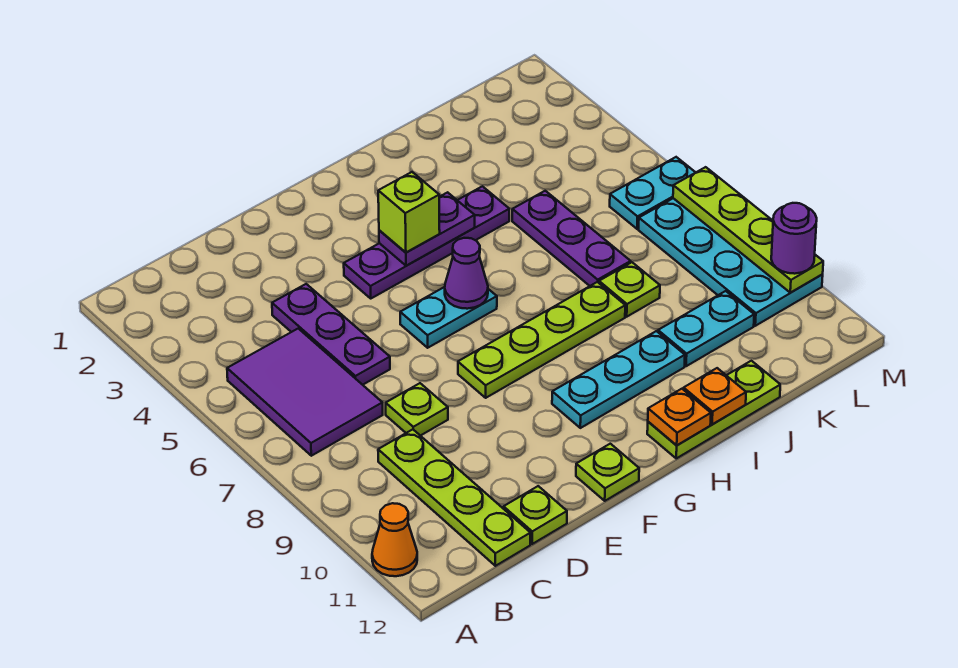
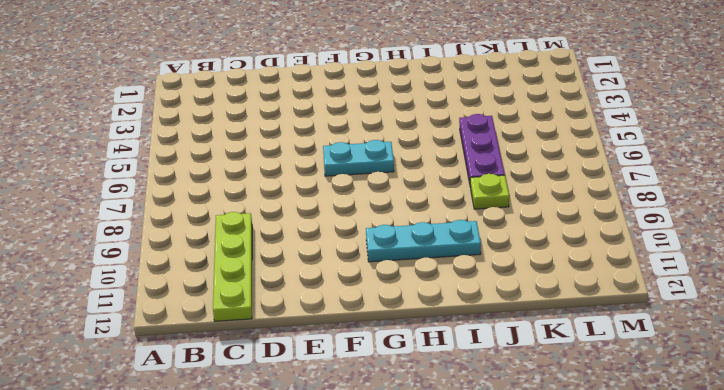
none -> orange cone A11 level 1
none -> purple tile B5:C7 level 1
none -> purple plate D4:D6 level 1

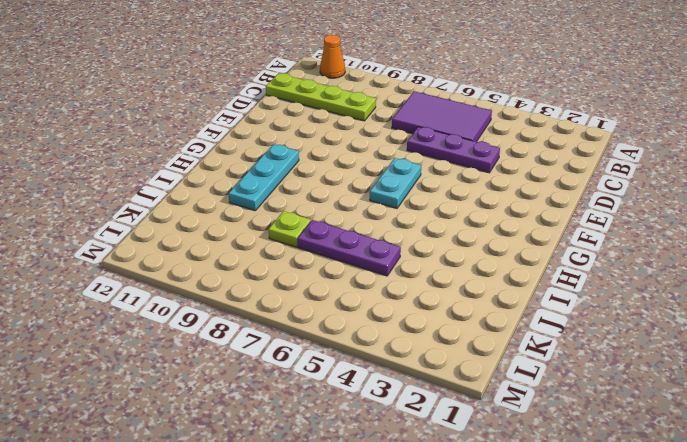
none -> lime plate D8 level 1
none -> lime plate D12 level 1
none -> purple plate F4:I4 level 1

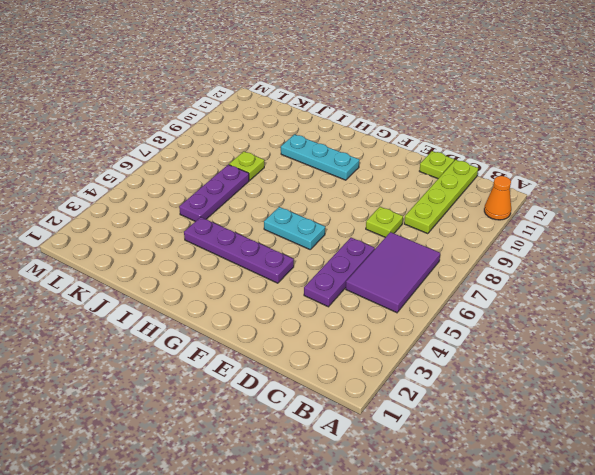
none -> lime plate F8:I8 level 1
none -> lime plate F12 level 1
none -> lime plate H12:J12 level 1

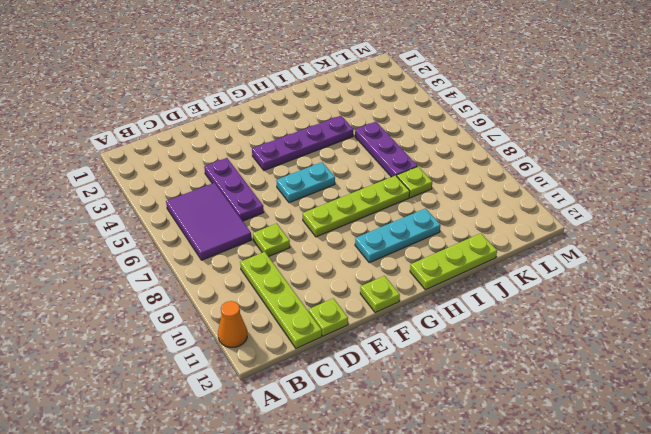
none -> cyan plate J10:K10 level 1
none -> cyan plate L6:M6 level 1
none -> cyan plate L7:M10 level 1

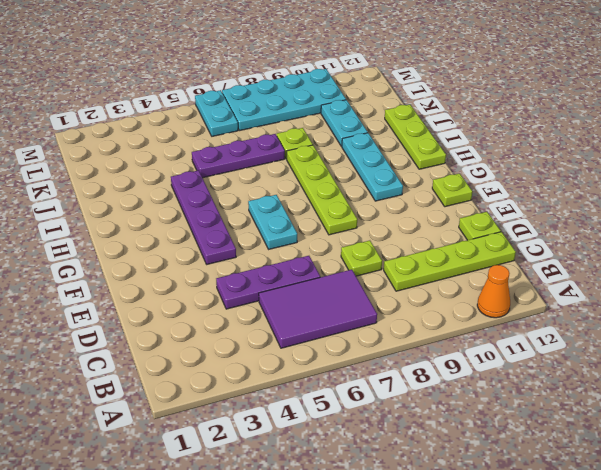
none -> purple plate G4:H4 level 2
none -> purple cone G6 level 2
none -> orange plate H12 level 2

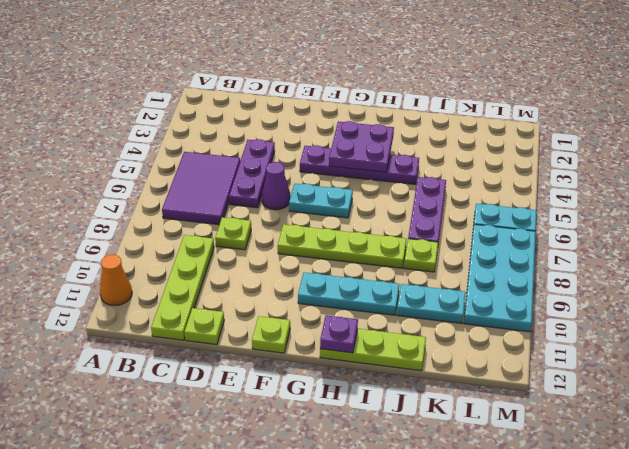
purple cone E6 level 1 -> purple cone G6 level 2
purple plate G3:H4 level 2 -> purple plate G4:H4 level 2
purple plate H12 level 2 -> orange plate H12 level 2
none -> orange plate I12 level 2
none -> lime plate M7:M10 level 2
none -> lime brick G4 level 3

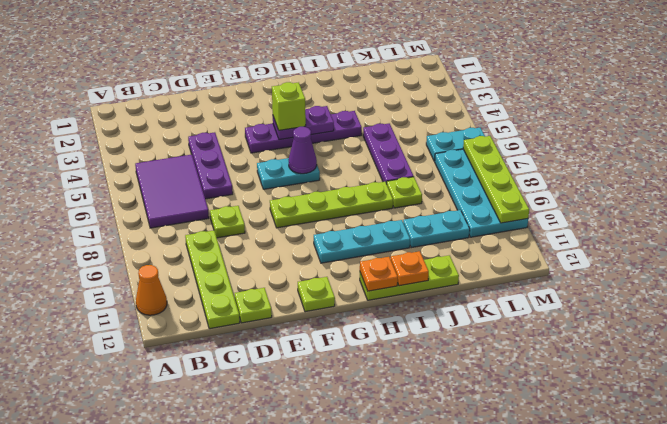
none -> purple round brick M10 level 3

